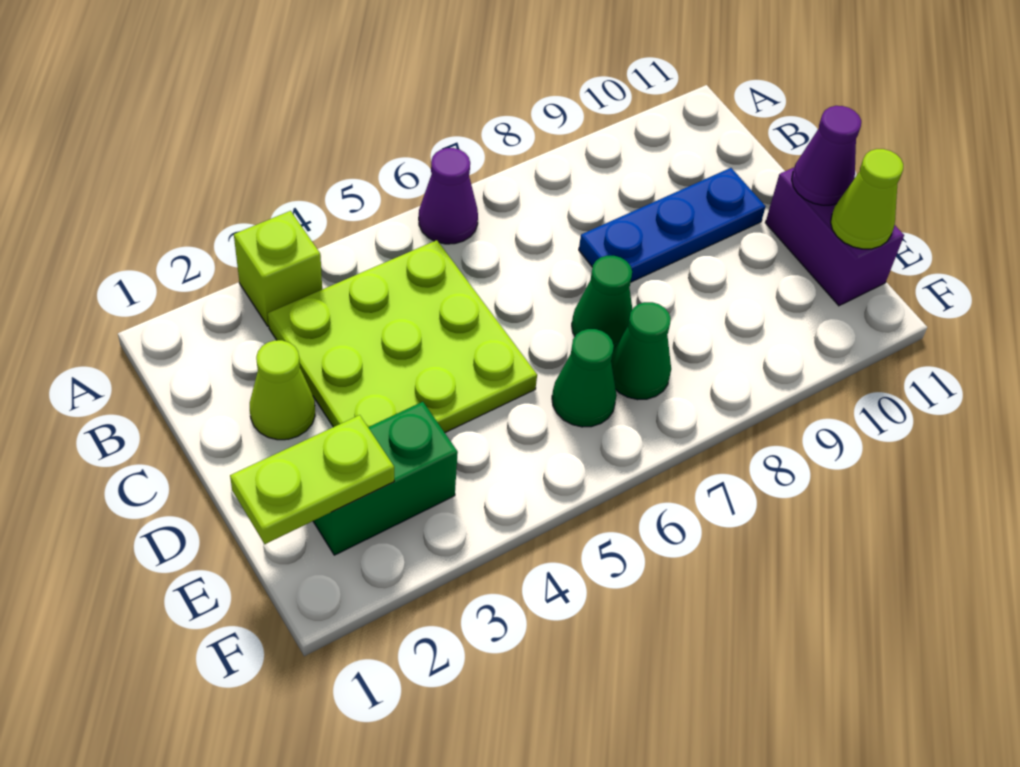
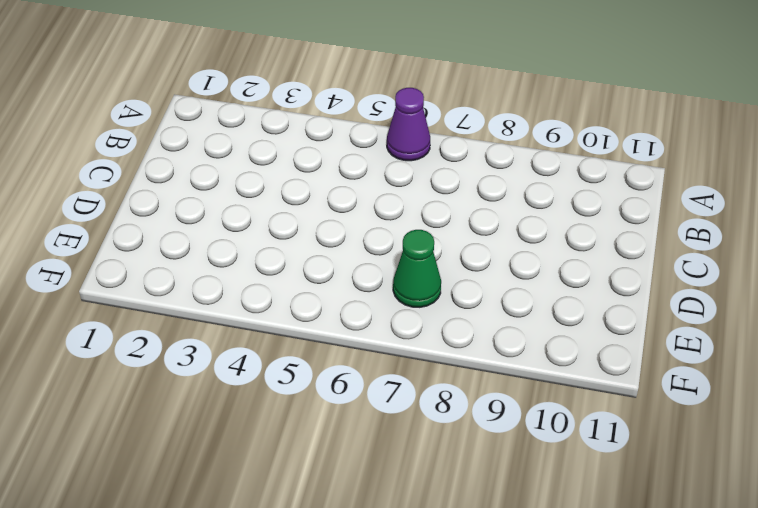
none -> lime brick A3 level 1
none -> lime plate B3:D5 level 1
none -> lime cone C2 level 1

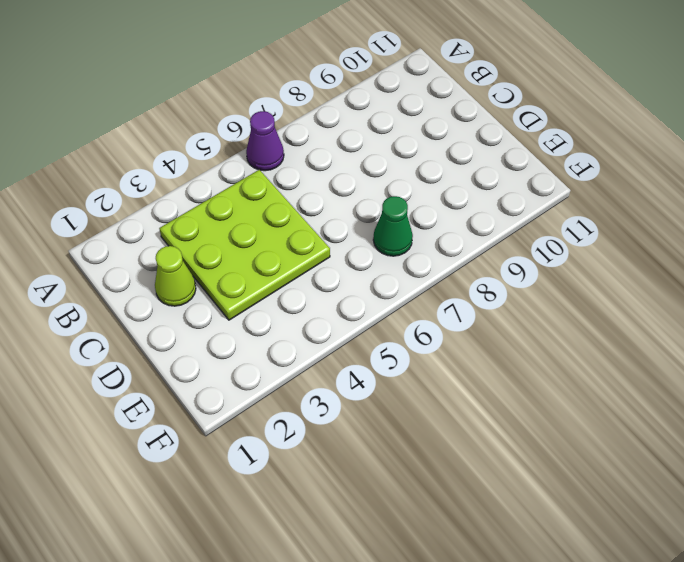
none -> lime brick A3 level 1
none -> blue plate C8:C10 level 1
none -> green cone D7 level 1

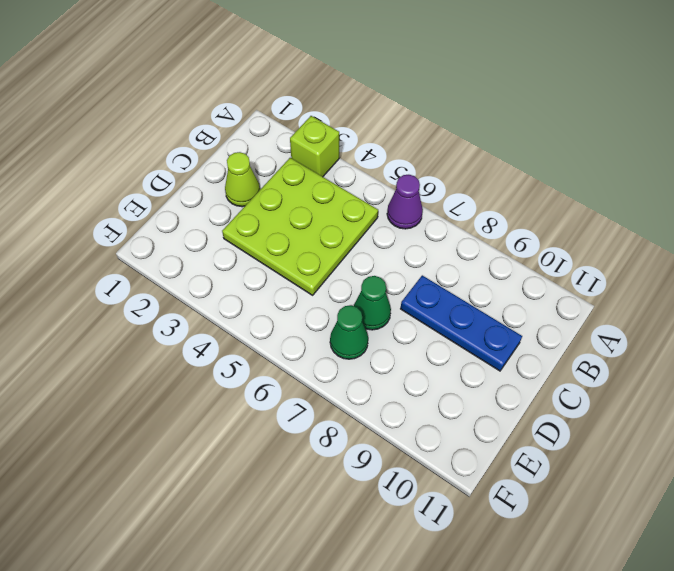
none -> purple brick D11:E11 level 1
none -> green brick E2:E3 level 1
none -> green cone E6 level 1

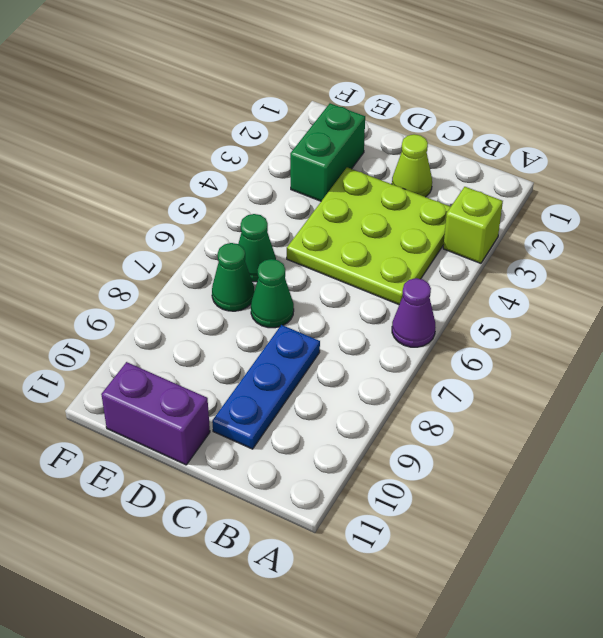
none -> purple cone D11 level 2
none -> lime plate E1:E2 level 2
none -> lime cone E11 level 2

